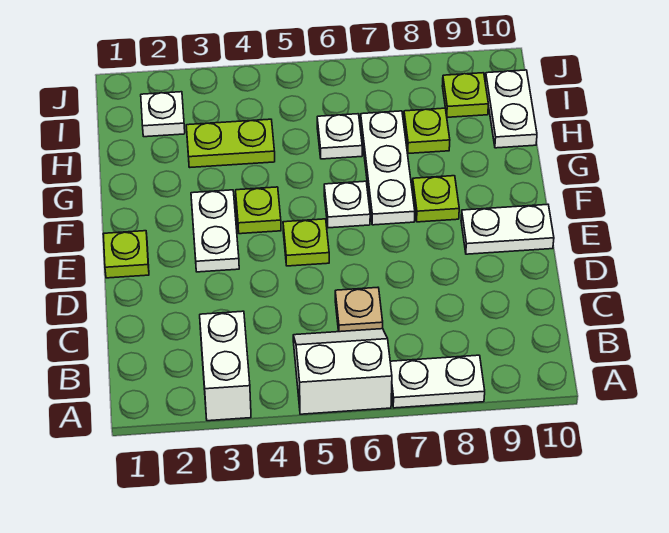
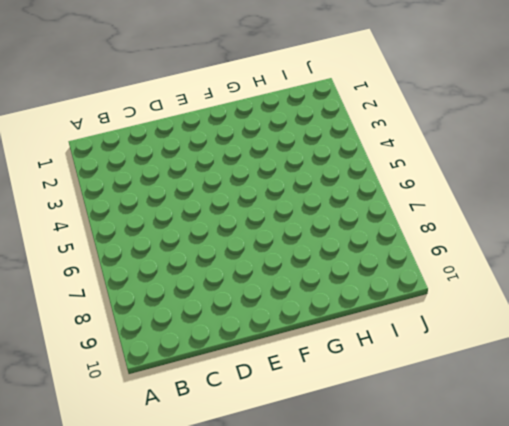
none -> white brick A3:B3 level 1
none -> white slope A5:B6 level 1 top A
none -> white plate A7:A8 level 1

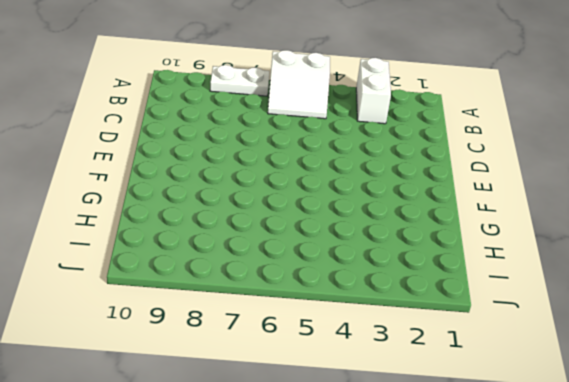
none -> tan plate C6 level 1
none -> lime plate E1 level 1
none -> white plate E3:F3 level 1

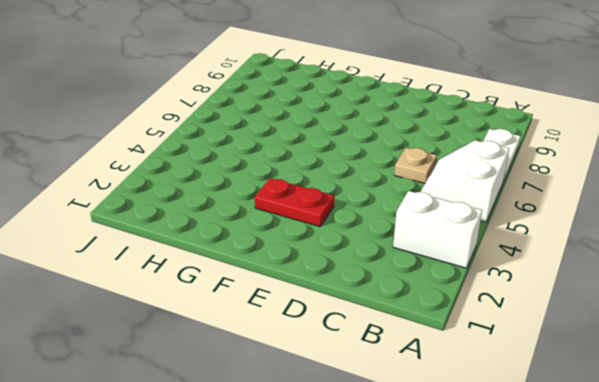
red plate E3:F3 level 1 -> white plate E3:F3 level 1
none -> lime plate E1 level 1
none -> lime plate E5 level 1
none -> white plate E9:E10 level 1

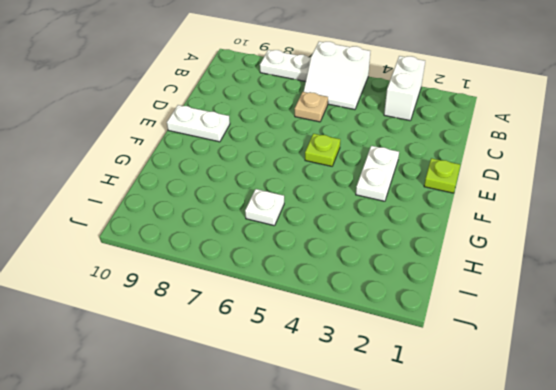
none -> lime plate F4 level 1
none -> white plate F6 level 1
none -> white plate F7:H7 level 1

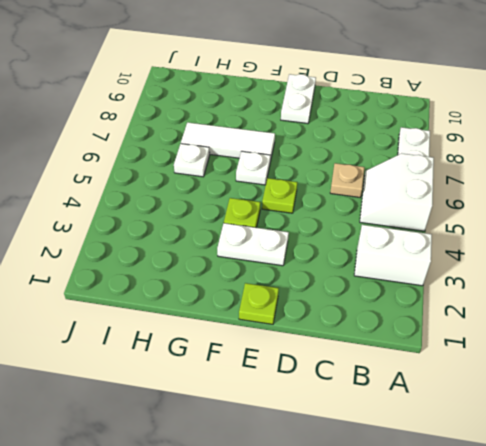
white tile F7:H7 level 1 -> white plate F7:H7 level 1
none -> lime plate F8 level 1
none -> lime plate H3:H4 level 1
none -> lime plate H8 level 1

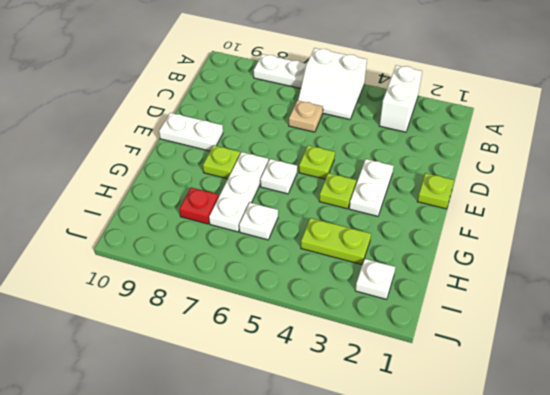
red plate H8 level 1 -> lime plate H8 level 1
none -> white plate H10:I10 level 1
none -> lime plate I9 level 1

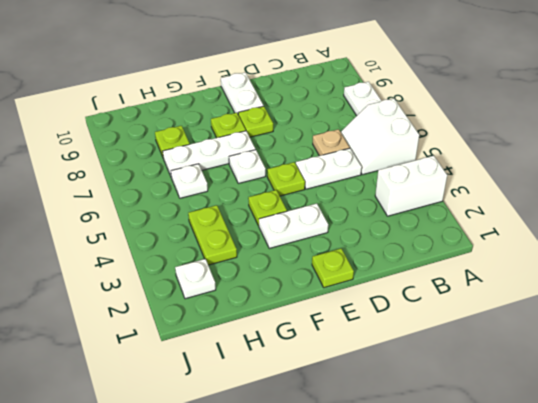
white plate C5:D5 level 1 -> white plate H10:I10 level 1
lime plate E8 level 1 -> lime plate I9 level 1

